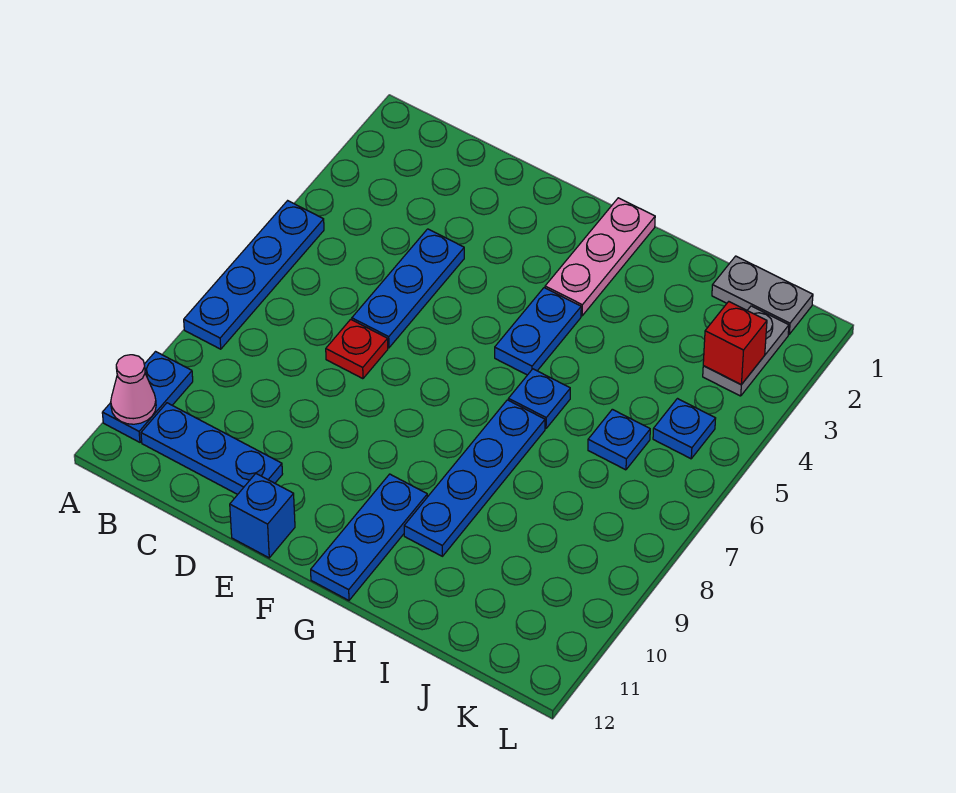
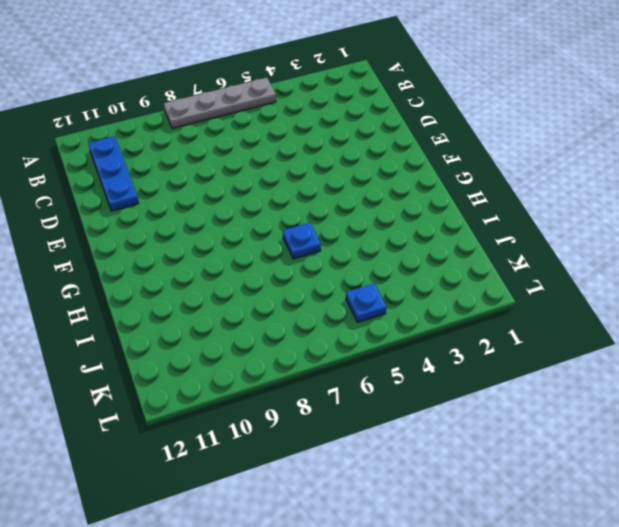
grey plate A5:A8 level 1 -> blue plate A5:A8 level 1
none -> blue plate A10:A11 level 1
none -> blue plate D4:D6 level 1
none -> red plate D7 level 1

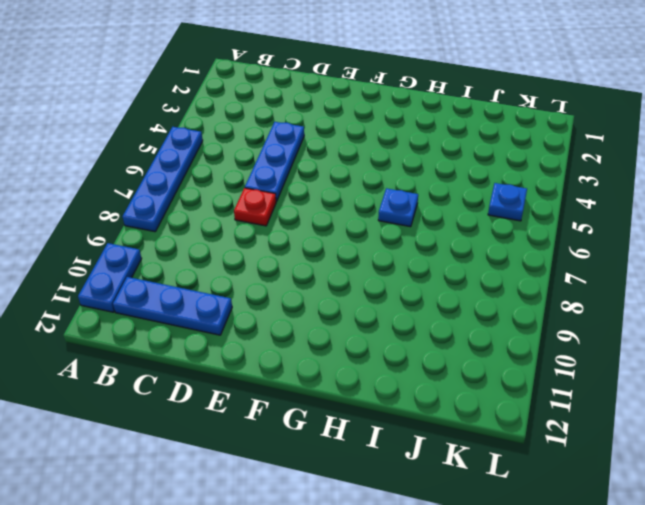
none -> blue brick E12 level 1
none -> pink plate G1:G3 level 1
none -> blue plate G4:G5 level 1

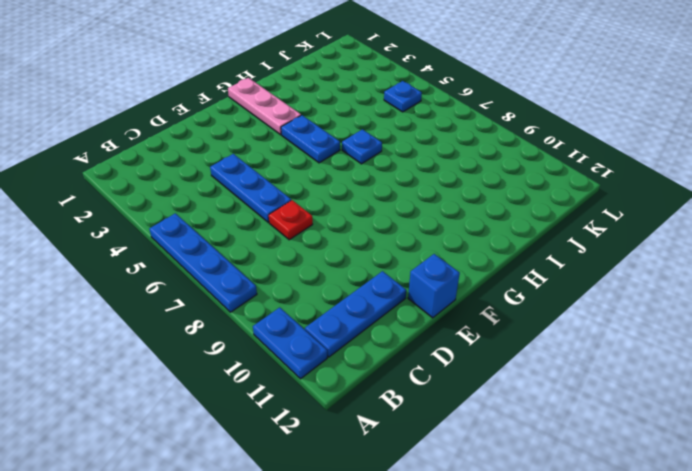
none -> blue plate G10:G12 level 1
none -> blue plate H7:H10 level 1
none -> grey plate J1:K1 level 1

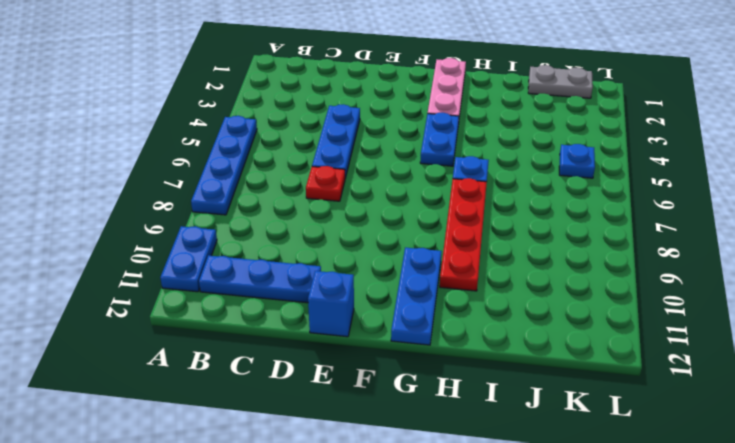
red plate H7:H10 level 1 -> blue plate H7:H10 level 1
none -> blue plate J6 level 1
none -> grey plate K2:K3 level 1
none -> pink cone A11 level 2

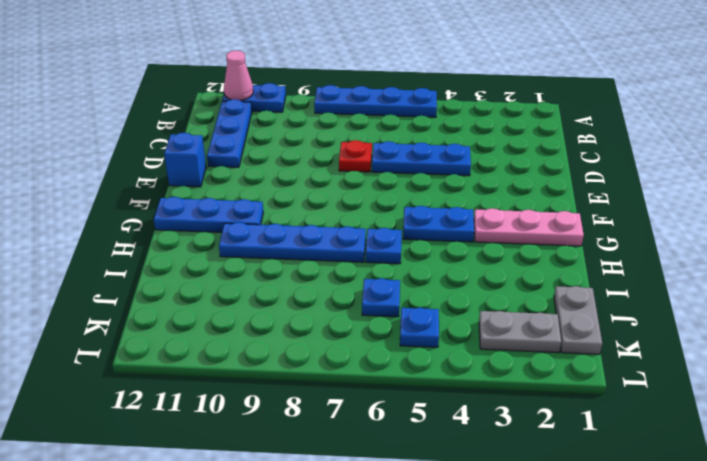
none -> red brick K3 level 2

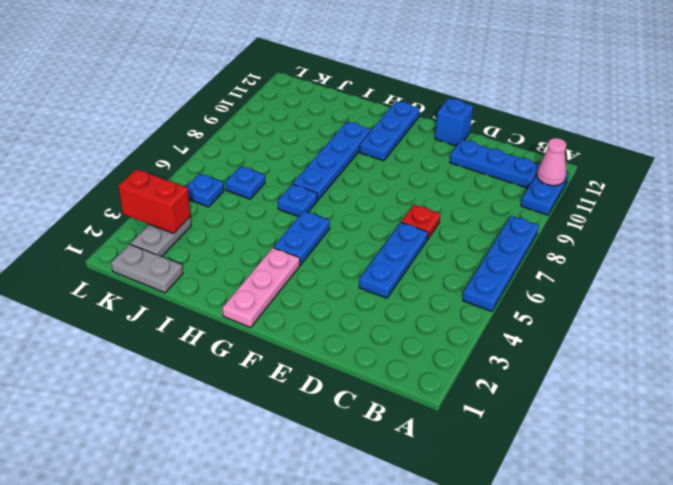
red brick K3:L3 level 2 -> red brick K3 level 2

